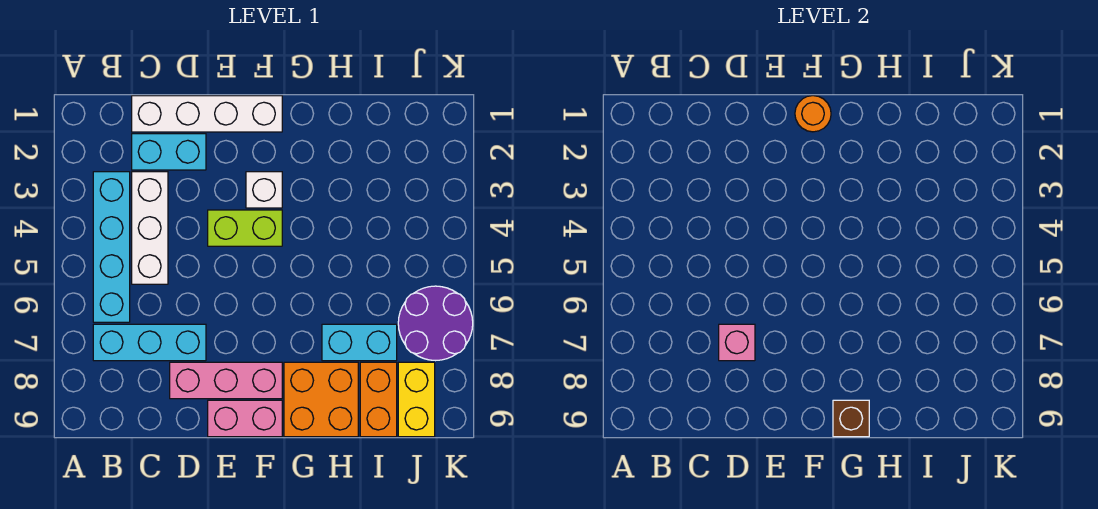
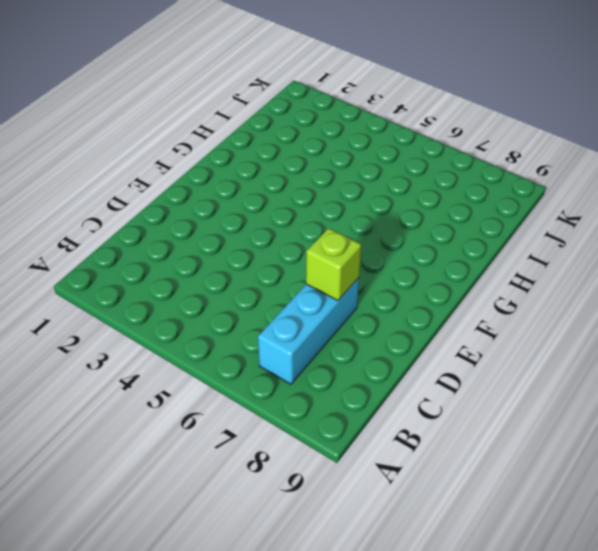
lime brick D7 level 2 -> pink brick D7 level 2
none -> cyan brick B3:B6 level 1
none -> white brick C1:F1 level 1
none -> cyan brick C2:D2 level 1

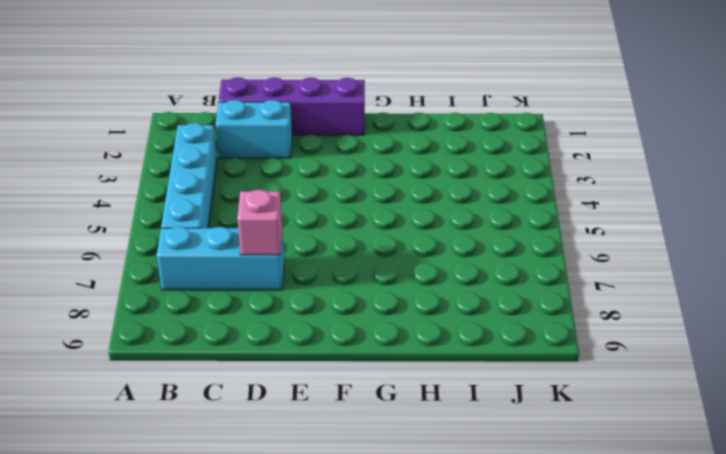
purple brick C1:F1 level 1 -> white brick C1:F1 level 1
none -> white brick C3:C5 level 1
none -> pink brick D8:F8 level 1
none -> lime brick E4:F4 level 1

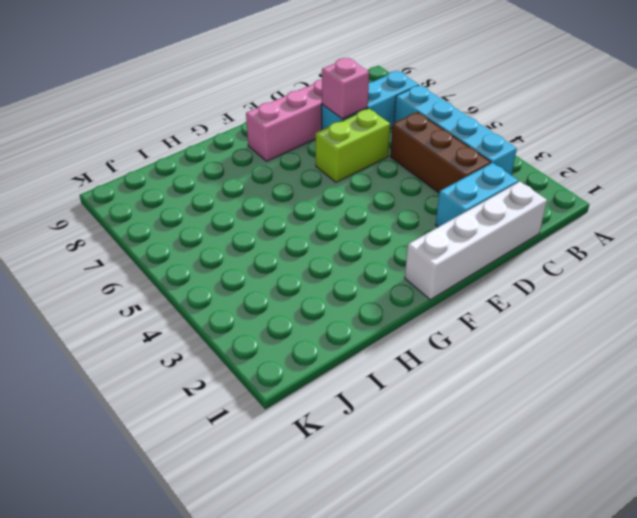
brown brick C3:C5 level 1 -> white brick C3:C5 level 1
lime brick D6:E6 level 1 -> lime brick E4:F4 level 1
none -> pink brick E9:F9 level 1
none -> white brick F3 level 1
none -> orange brick G8:H9 level 1

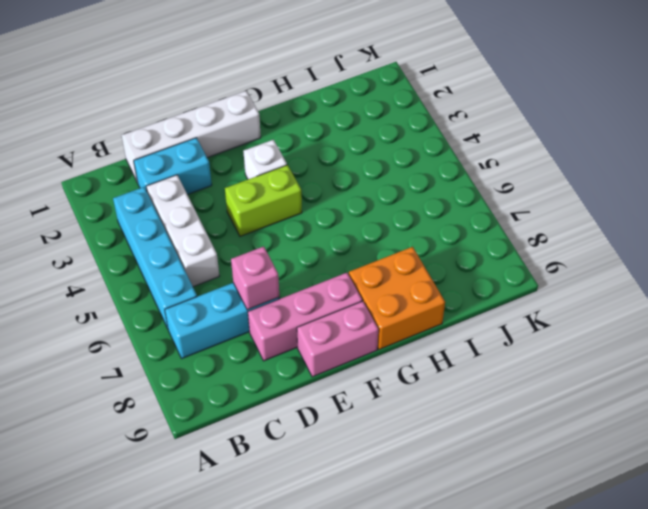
none -> cyan brick H7:I7 level 1
none -> orange brick I8:I9 level 1
none -> purple round brick J6:K7 level 1

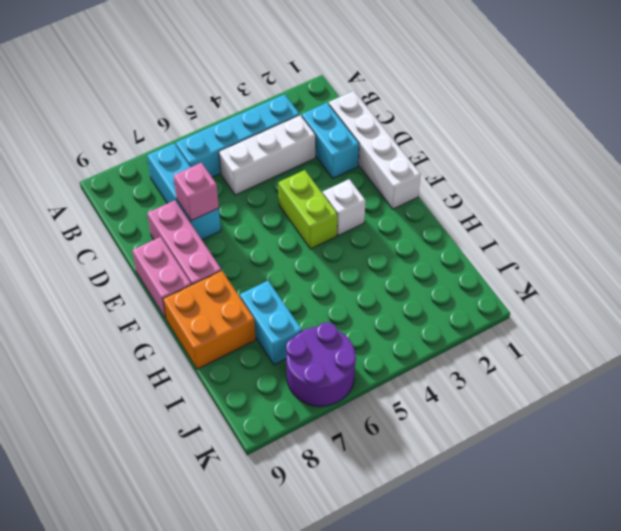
none -> orange brick I8:I9 level 1
none -> yellow brick J8:J9 level 1
none -> orange round brick F1 level 2

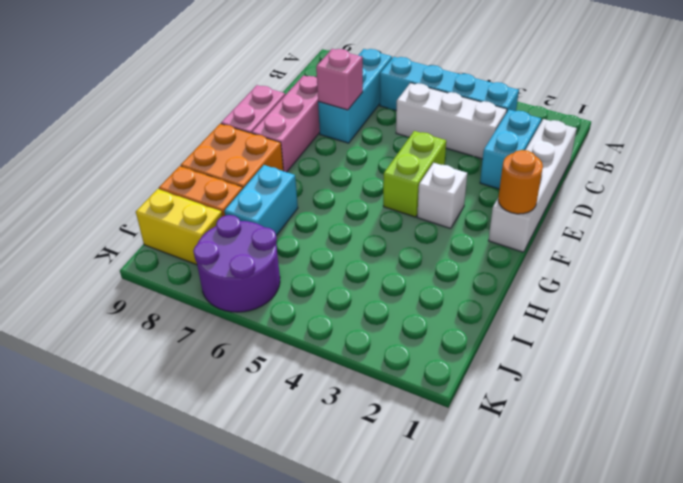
none -> brown brick G9 level 2

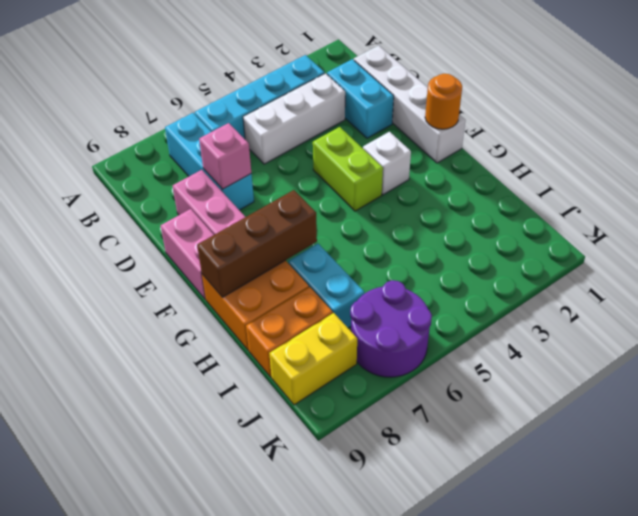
brown brick G7:G9 level 2 -> brown brick G9 level 2

